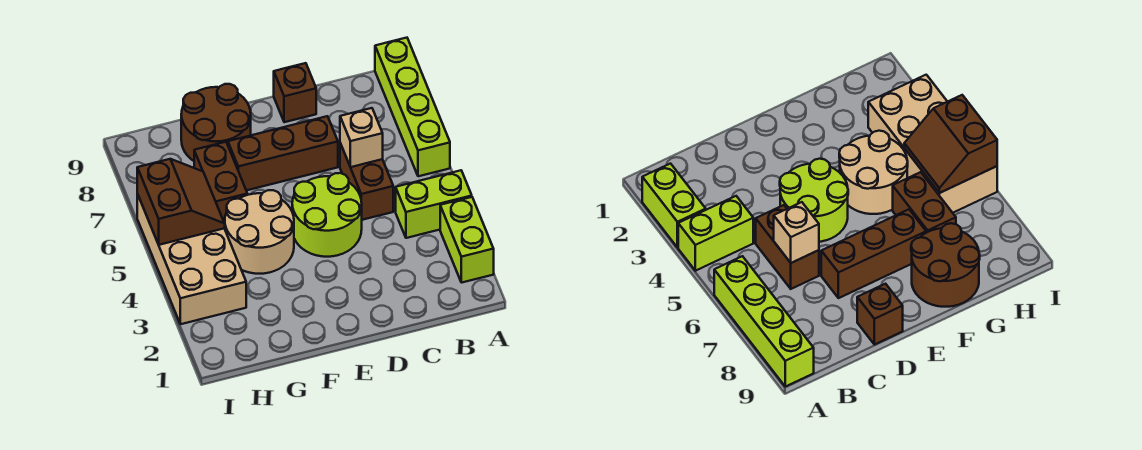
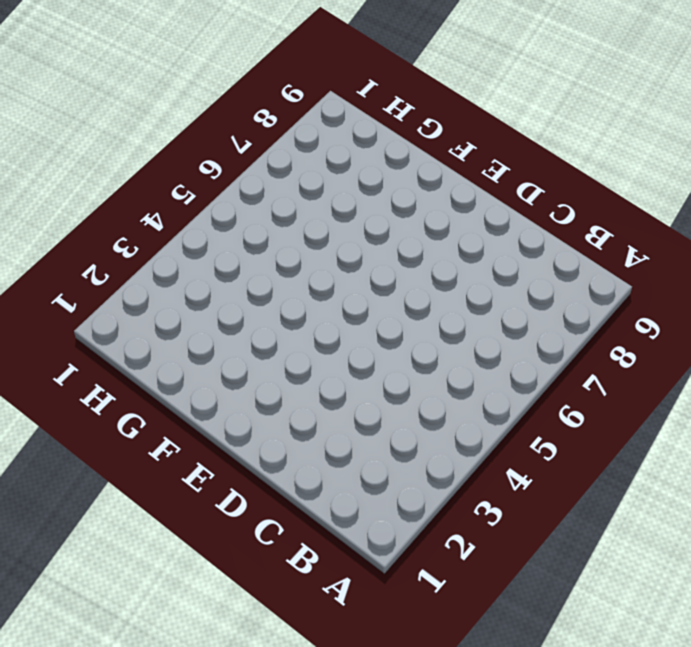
none -> lime brick A2:A3 level 1
none -> lime brick A4:B4 level 1
none -> lime brick A6:A9 level 1

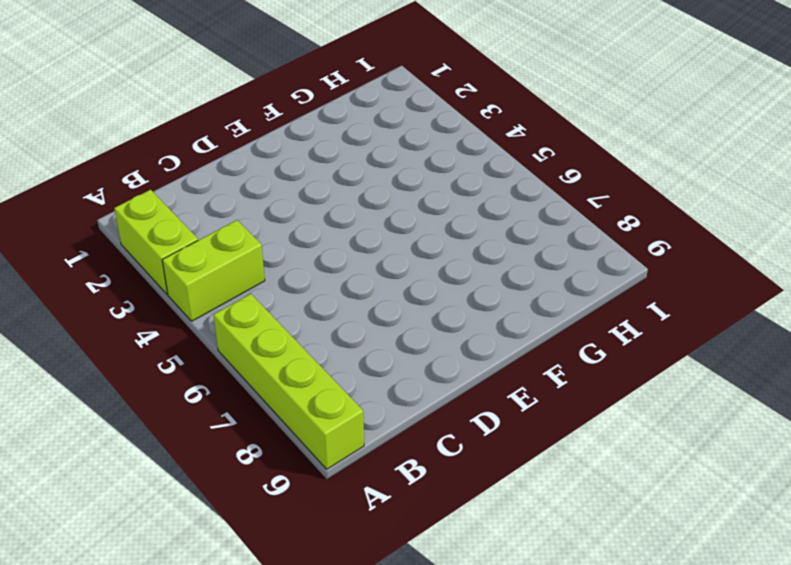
none -> brown brick C5:C6 level 1
none -> lime round brick D4:E5 level 1
none -> brown brick D7:F7 level 1

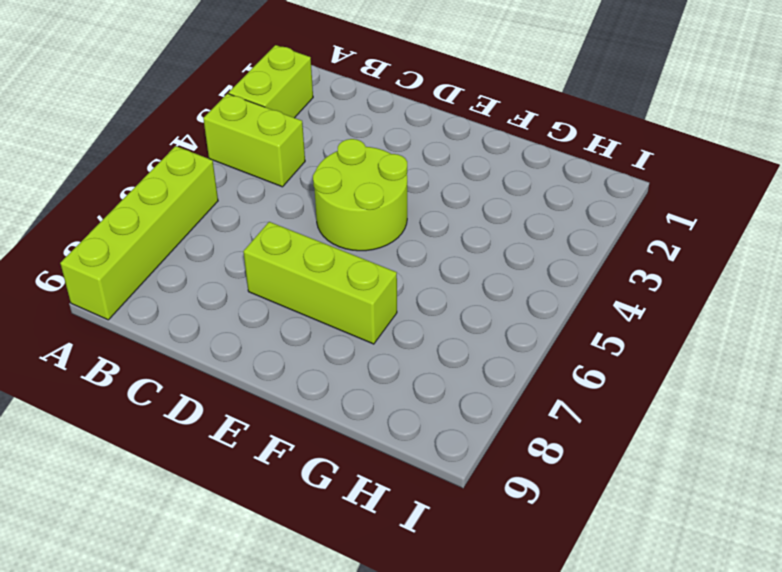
lime brick D7:F7 level 1 -> brown brick D7:F7 level 1
none -> brown brick C5:C6 level 1
none -> brown brick D9 level 1
none -> tan round brick F4:G5 level 1

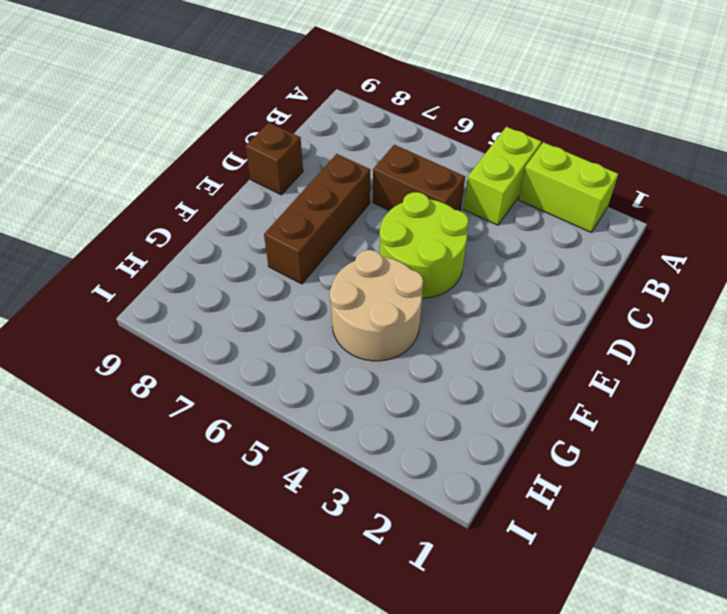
none -> lime brick A6:A9 level 1
none -> brown round brick F8:G9 level 1
none -> brown brick G6:G7 level 1

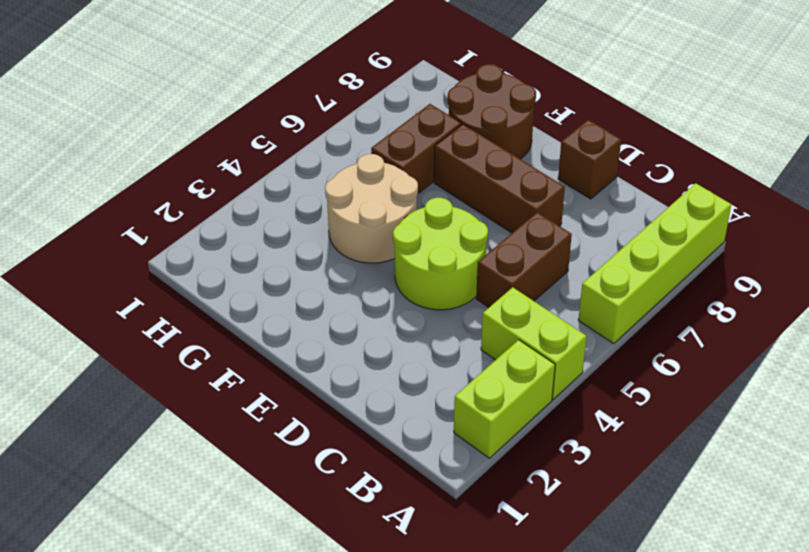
none -> tan brick H3:I6 level 1
none -> tan brick C6 level 2
none -> brown slope H5:I6 level 2 top I

